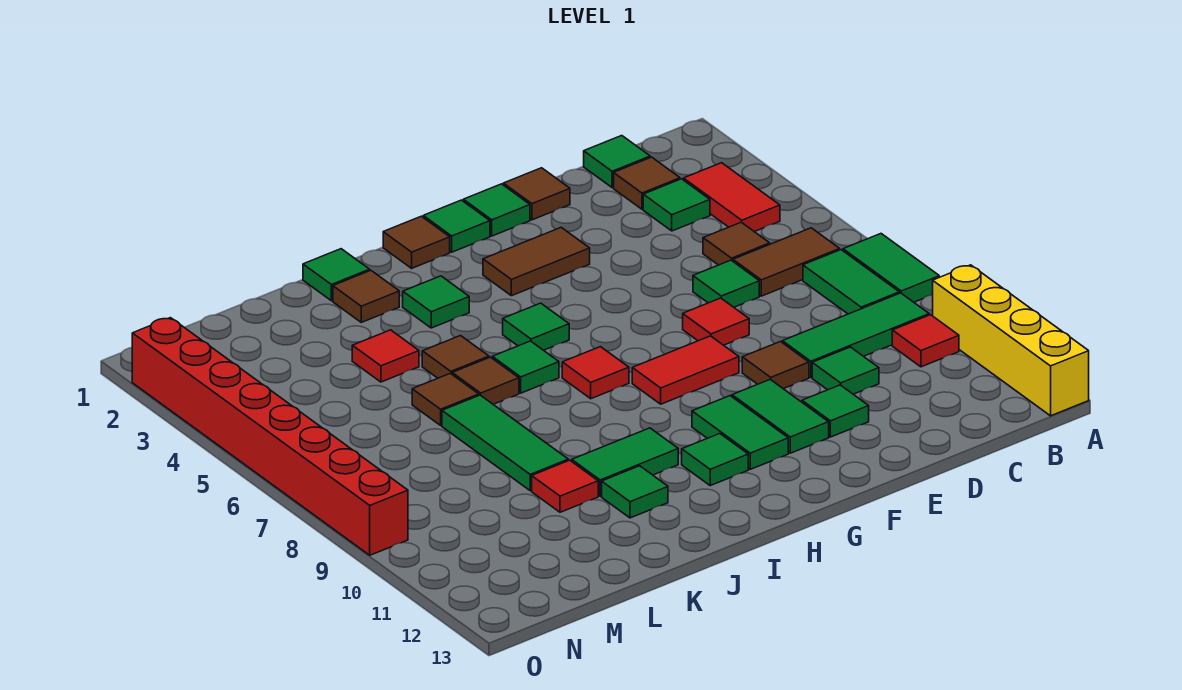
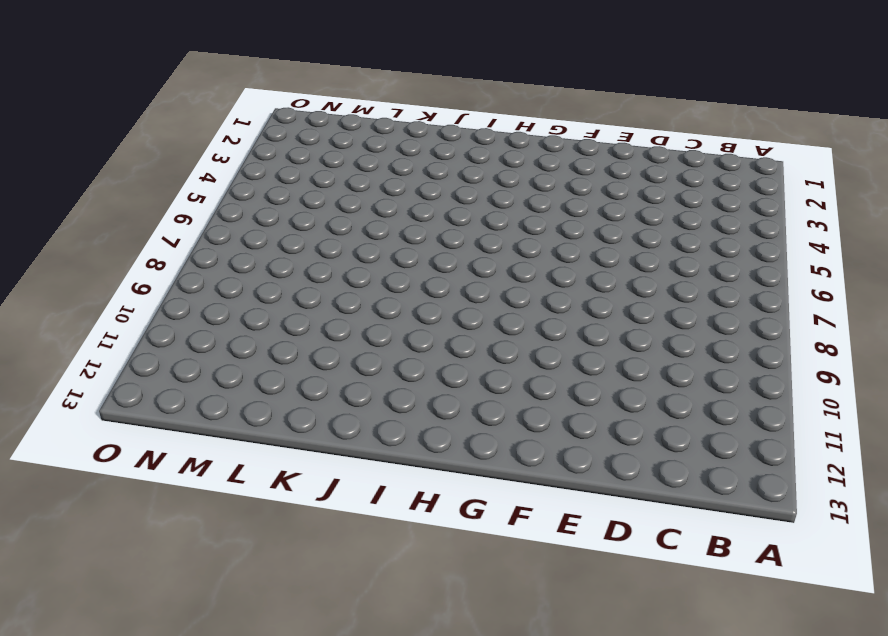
none -> green tile A7:A8 level 1
none -> yellow brick A10:A13 level 1
none -> red tile B3:B4 level 1
none -> brown tile B6:C6 level 1

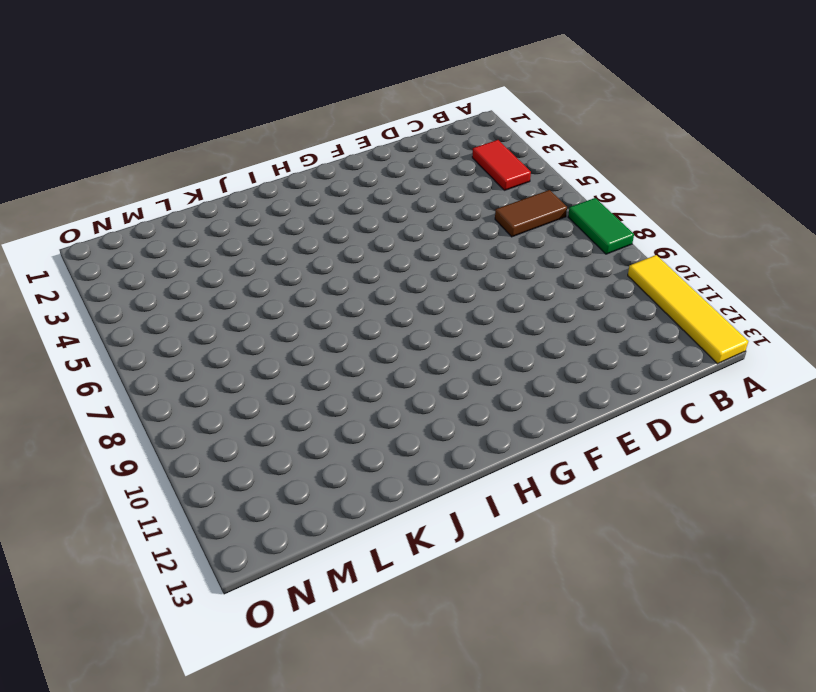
yellow tile A10:A13 level 1 -> yellow brick A10:A13 level 1
none -> green tile B7:B8 level 1
none -> green tile B9:D9 level 1
none -> red tile B10 level 1
none -> green tile C1 level 1

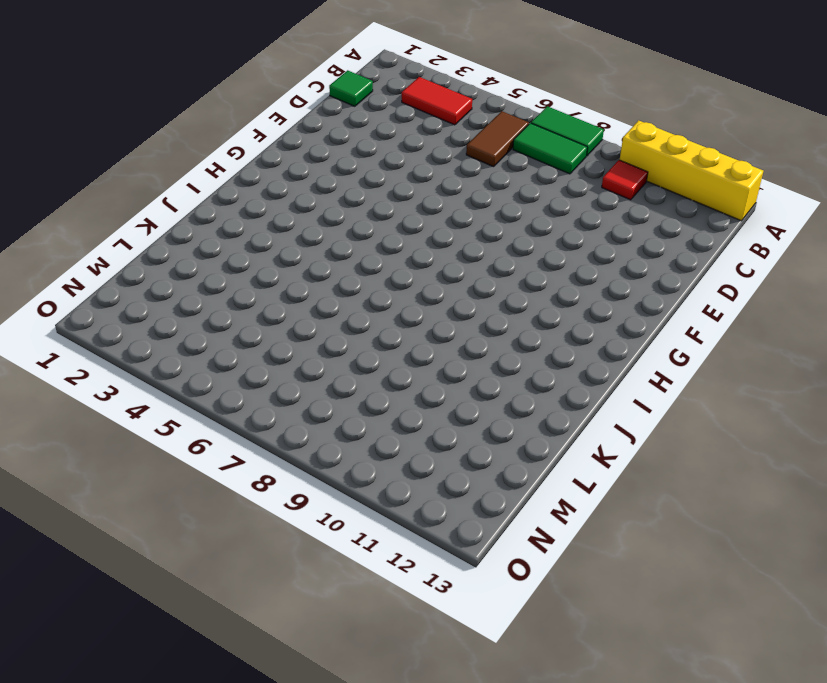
none -> green tile B9:D9 level 1
none -> brown tile C2 level 1
none -> green tile C3 level 1
none -> brown tile C5 level 1

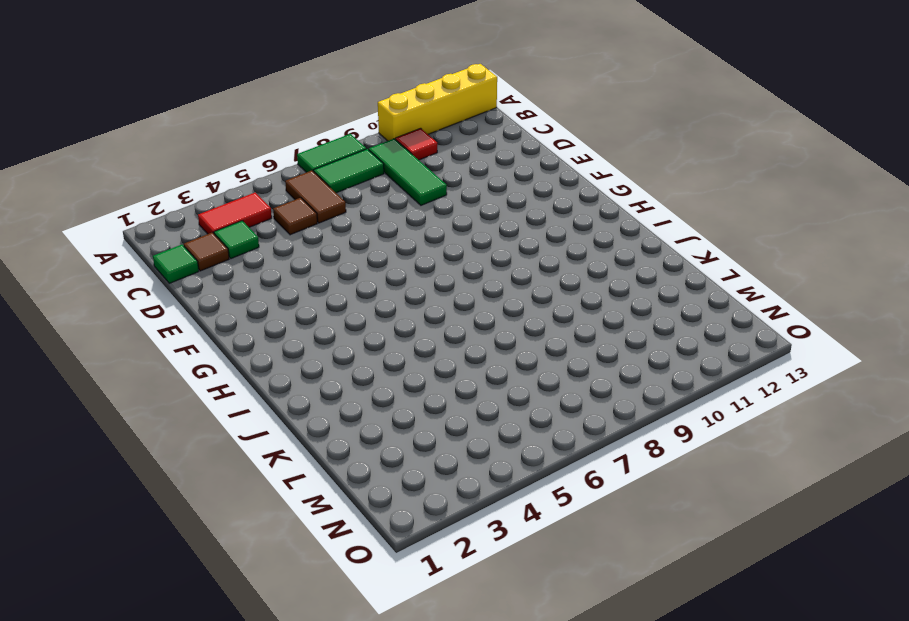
none -> green tile D6 level 1
none -> green tile D10 level 1
none -> brown tile E1 level 1
none -> red tile E7 level 1

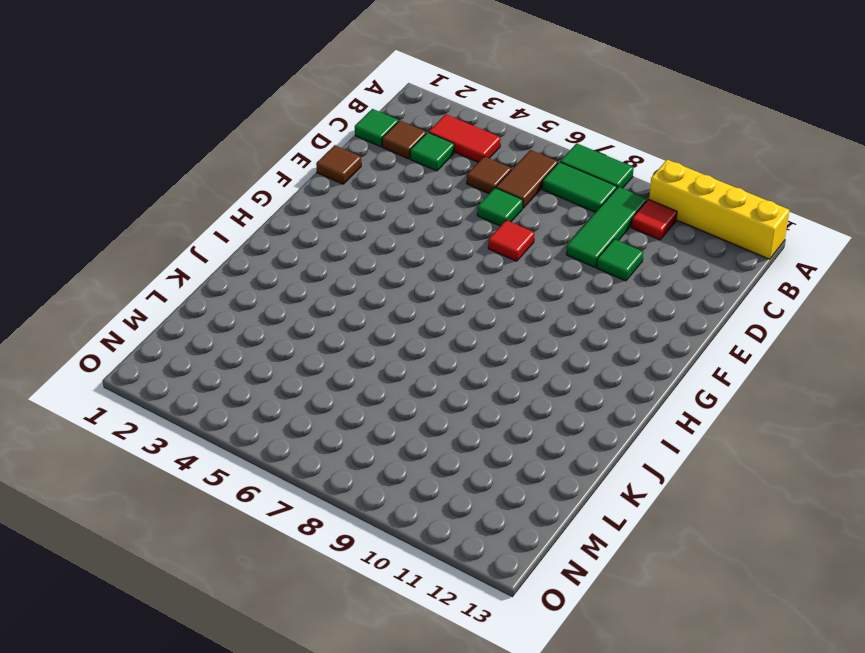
none -> brown tile E9 level 1
none -> green tile E11 level 1
none -> green tile F1 level 1
none -> brown tile F3:G3 level 1

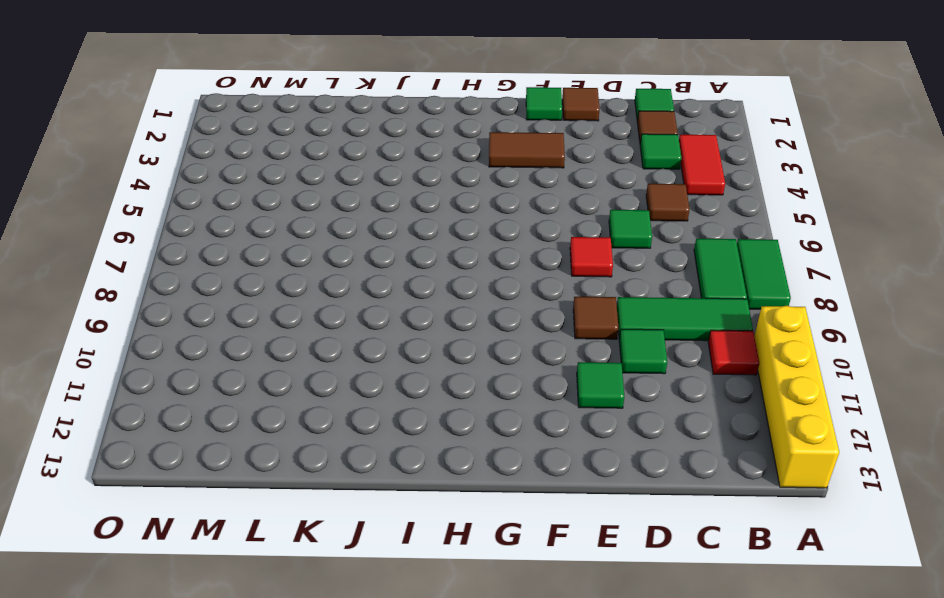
none -> brown tile B6:C6 level 1
none -> red tile F8:G8 level 1
none -> green tile F10:F11 level 1
none -> green tile G1 level 1

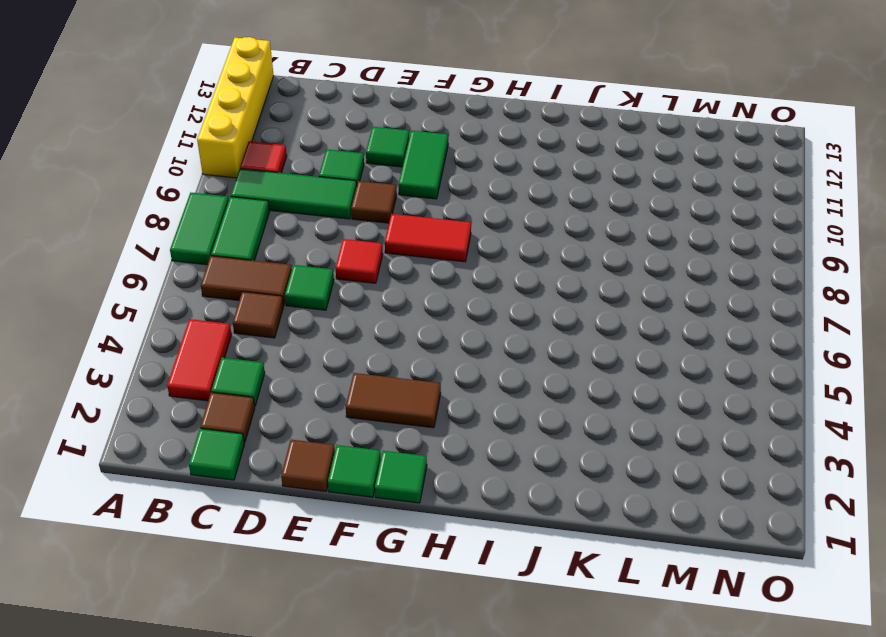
none -> green tile G10:G11 level 1
none -> brown tile H1 level 1
none -> green tile H5 level 1
none -> red tile H7 level 1

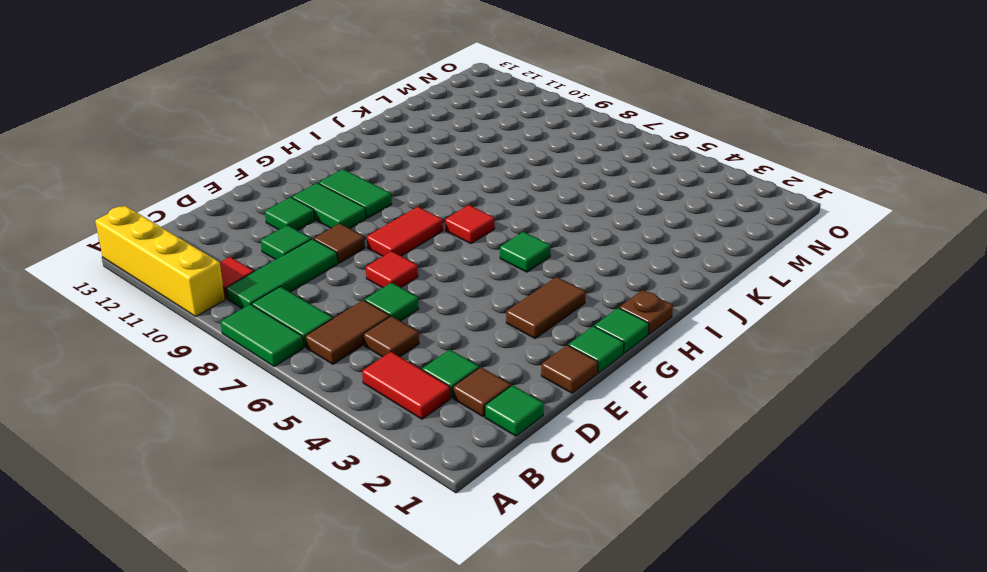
brown plate H1 level 1 -> brown tile H1 level 1
none -> green tile H11 level 1
none -> green tile I3 level 1
none -> green tile I6 level 1
none -> green tile I10:J10 level 1

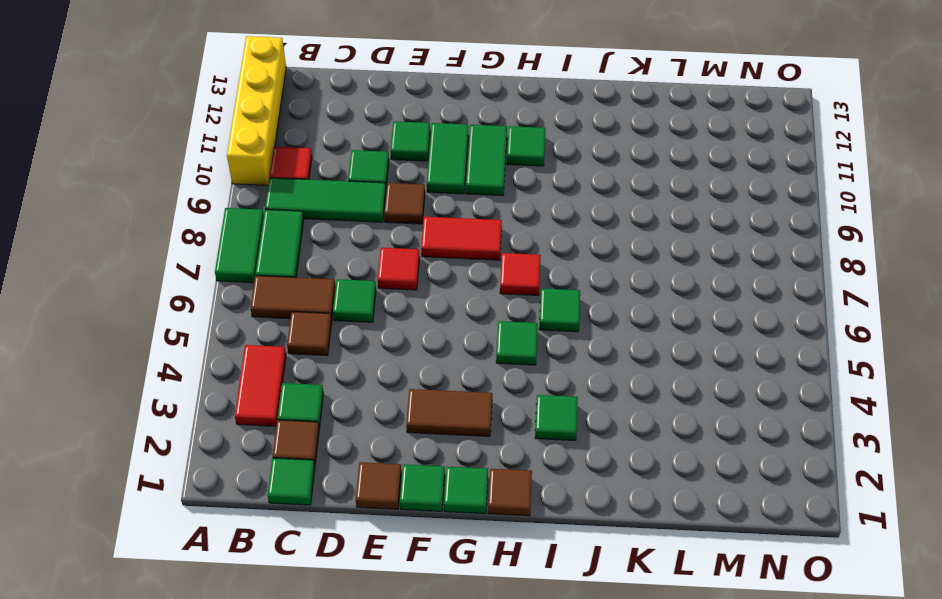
none -> green tile I10:J10 level 1
none -> green tile J1 level 1
none -> brown tile J2 level 1
none -> brown tile J5 level 1

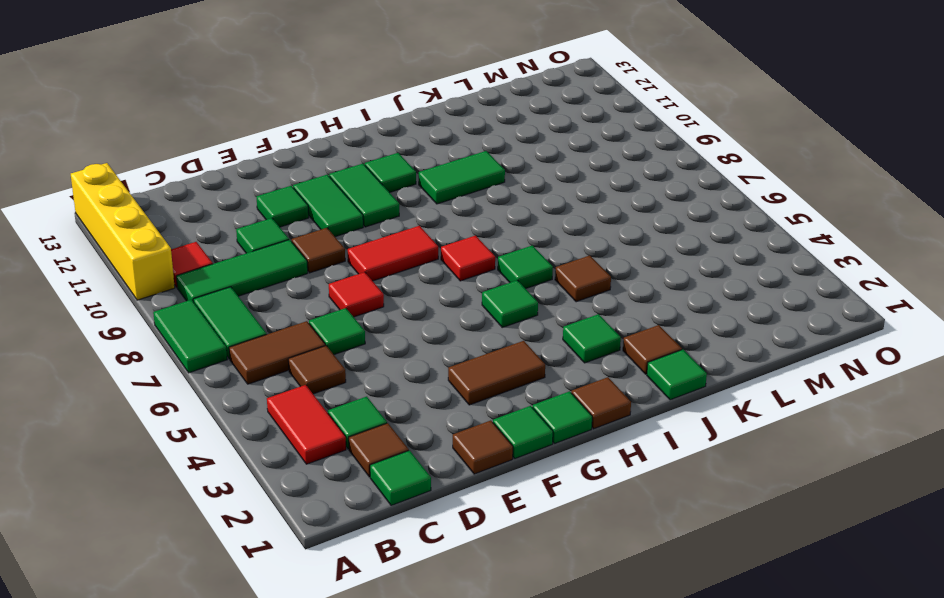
none -> brown tile J6 level 1
none -> green tile J11 level 1
none -> red tile K4 level 1
none -> brown tile K6 level 1

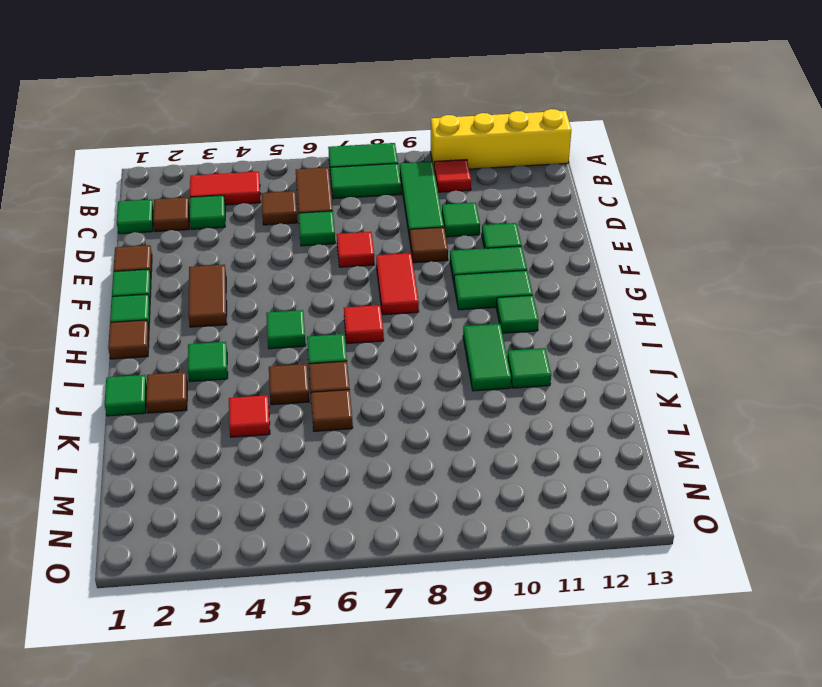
none -> green tile K7:K9 level 1
none -> red tile K10 level 1
none -> red brick O2:O9 level 1

